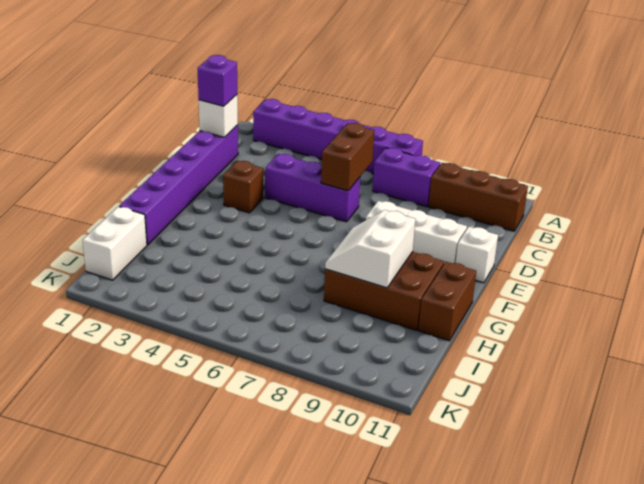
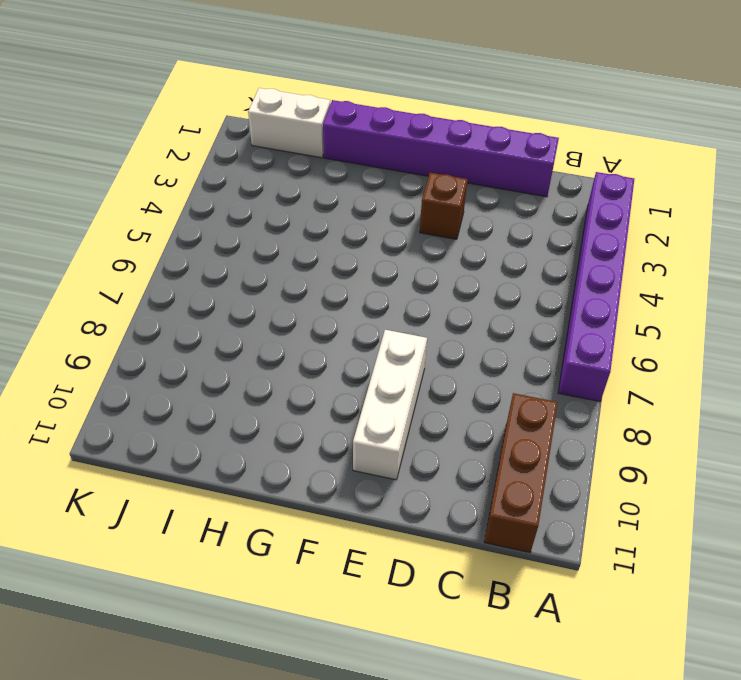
none -> purple brick B7:B8 level 1
none -> purple brick D4:D6 level 1
none -> white brick E11 level 1

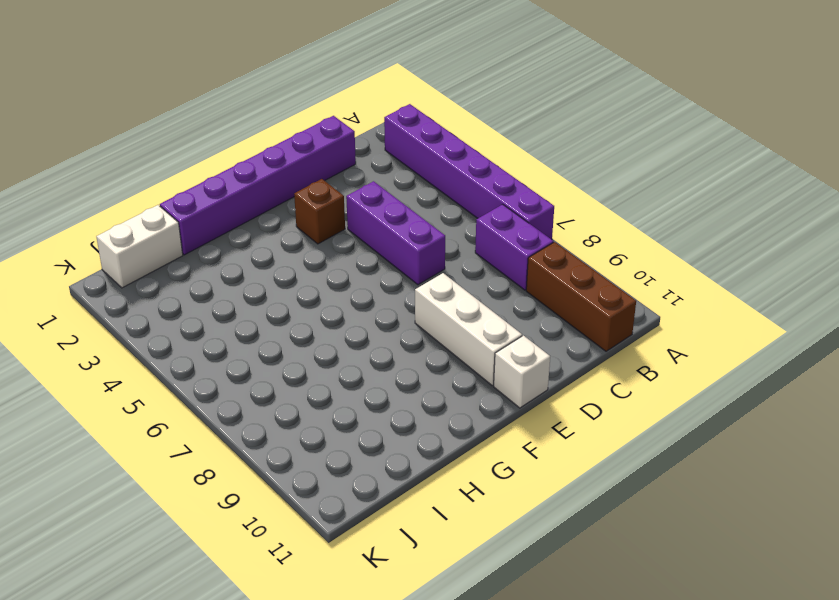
none -> brown brick G8:H10 level 1
none -> brown brick G11:H11 level 1
none -> white brick C1 level 2

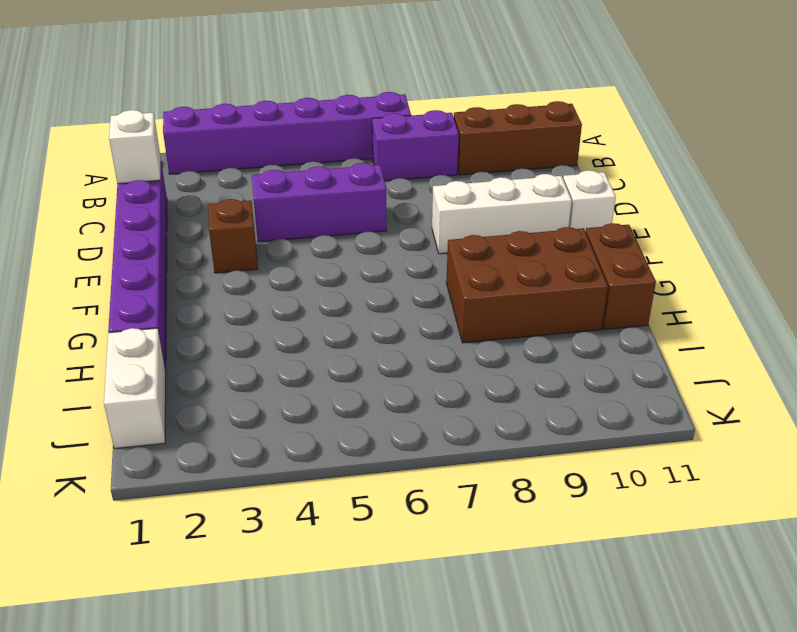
none -> brown brick C6:D6 level 2
none -> white slope G8:H9 level 2 top 9
none -> purple brick C1 level 3

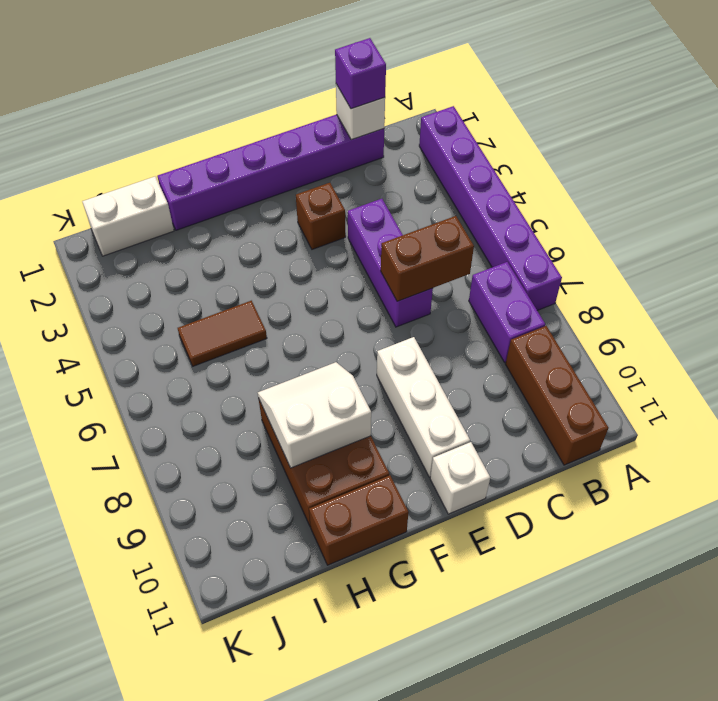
brown tile H5:I5 level 1 -> none

